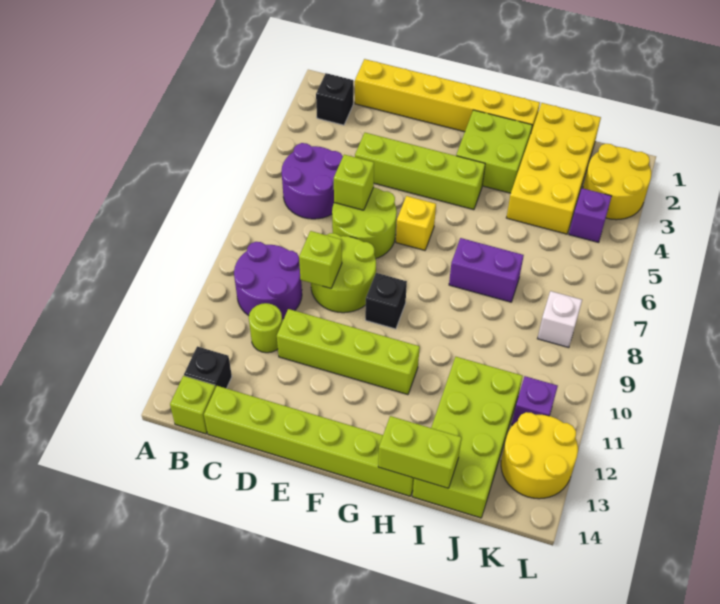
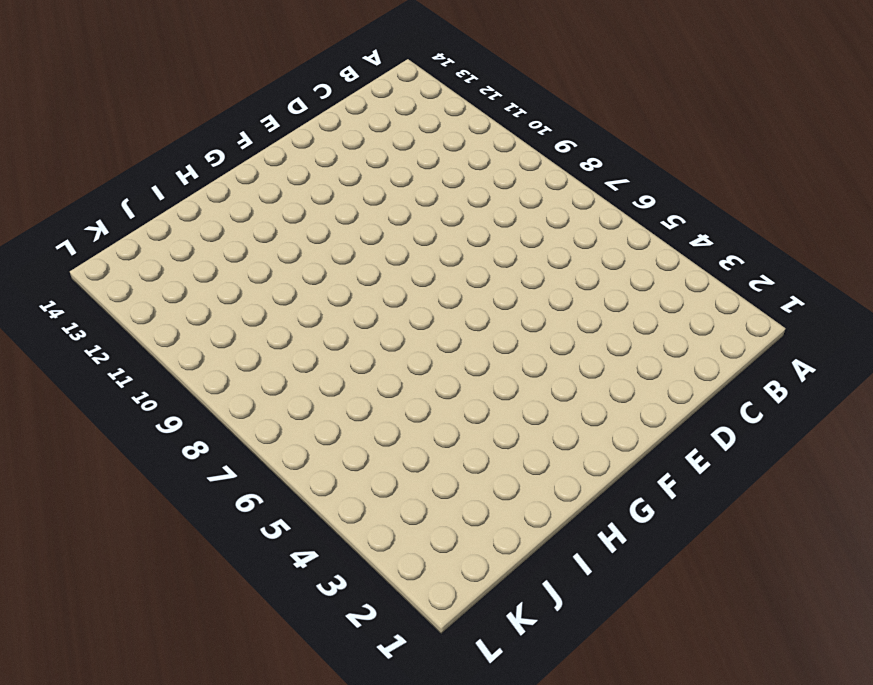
none -> black brick B2 level 1
none -> purple round brick B5:C6 level 1
none -> purple round brick B9:C10 level 1

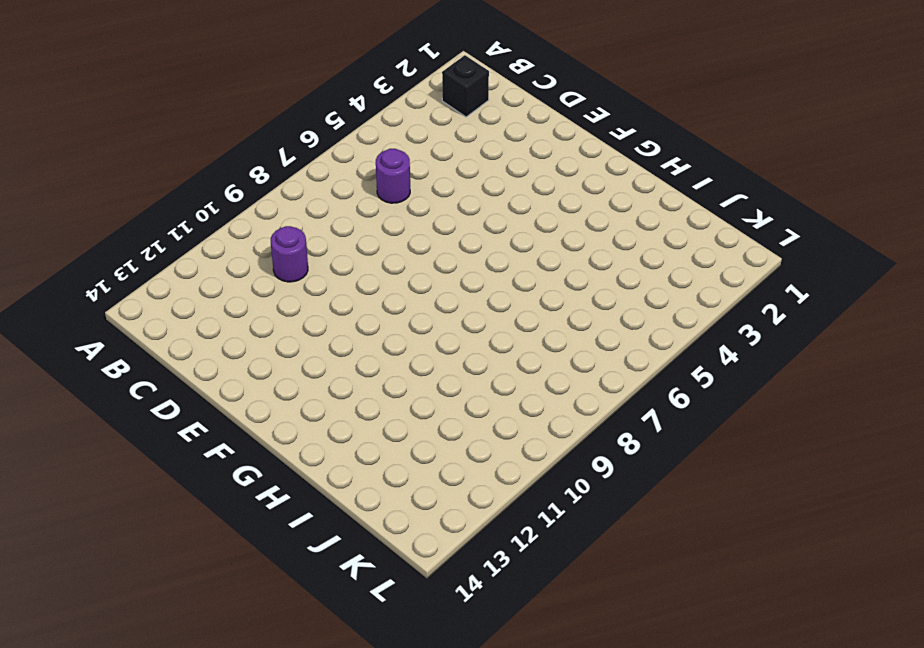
purple round brick C6 level 1 -> purple round brick B5:C6 level 1
purple round brick C10 level 1 -> purple round brick B9:C10 level 1
none -> black brick B13 level 1
none -> lime brick B14 level 1
none -> yellow brick C1:H1 level 1

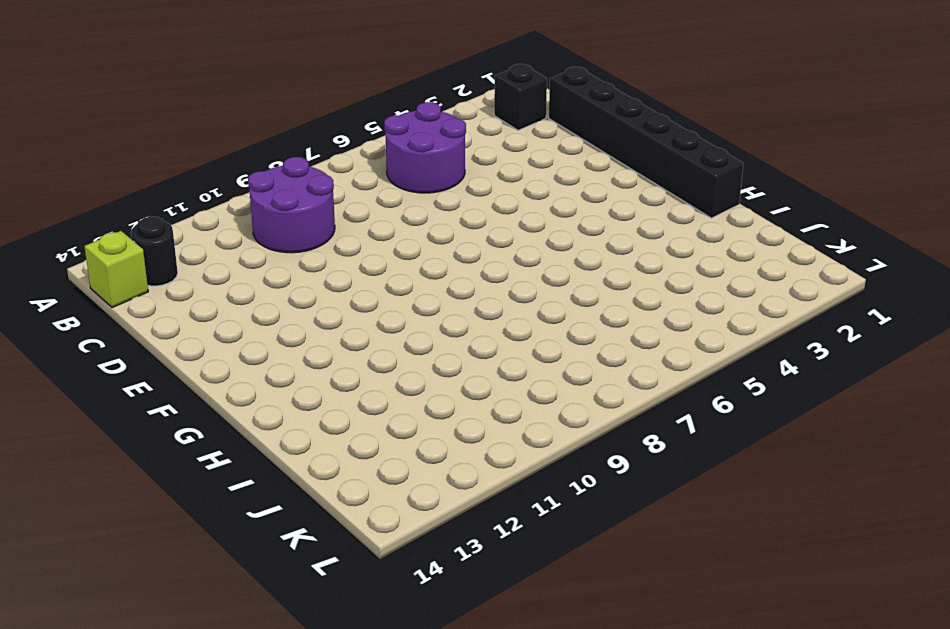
black round brick B13 level 1 -> black brick B13 level 1
black brick C1:H1 level 1 -> yellow brick C1:H1 level 1
none -> lime round brick C11 level 1
none -> lime brick C14:H14 level 1
none -> lime brick D4:G4 level 1

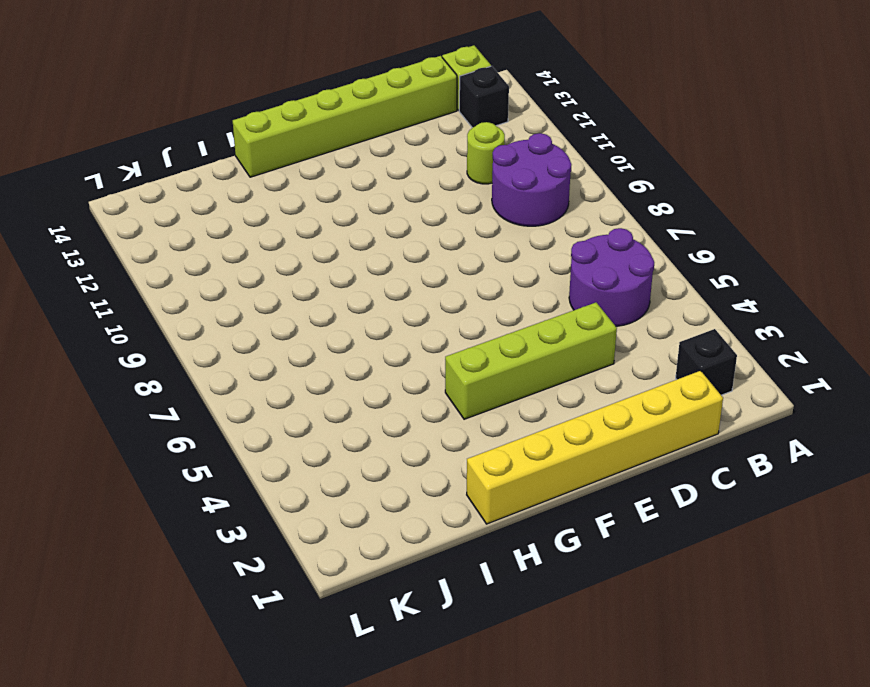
none -> lime round brick D6:E7 level 1
none -> lime round brick D8:E9 level 1
none -> lime brick D11:G11 level 1

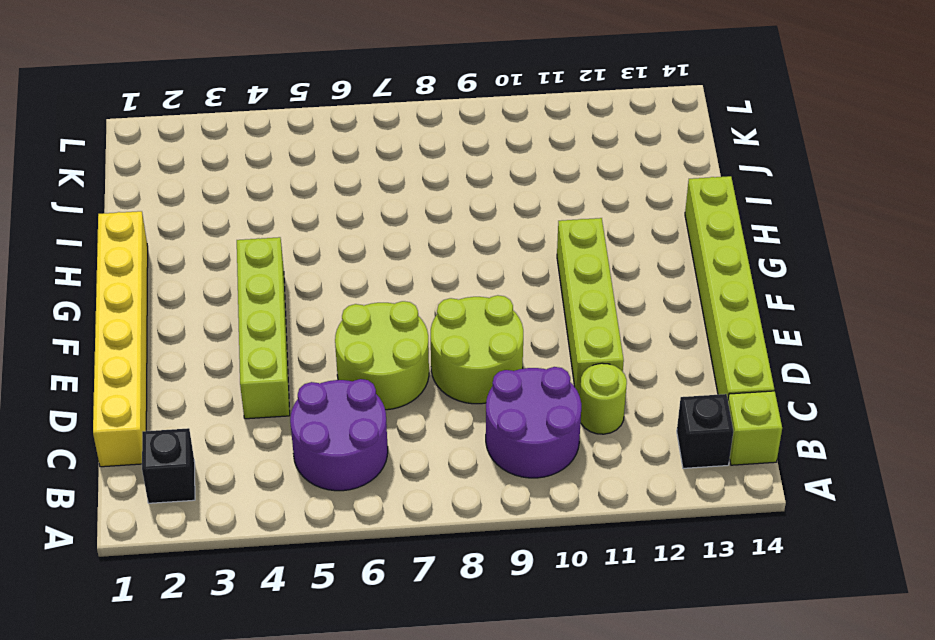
none -> yellow brick F6 level 1
none -> black brick F9 level 1
none -> lime brick G2:H3 level 1

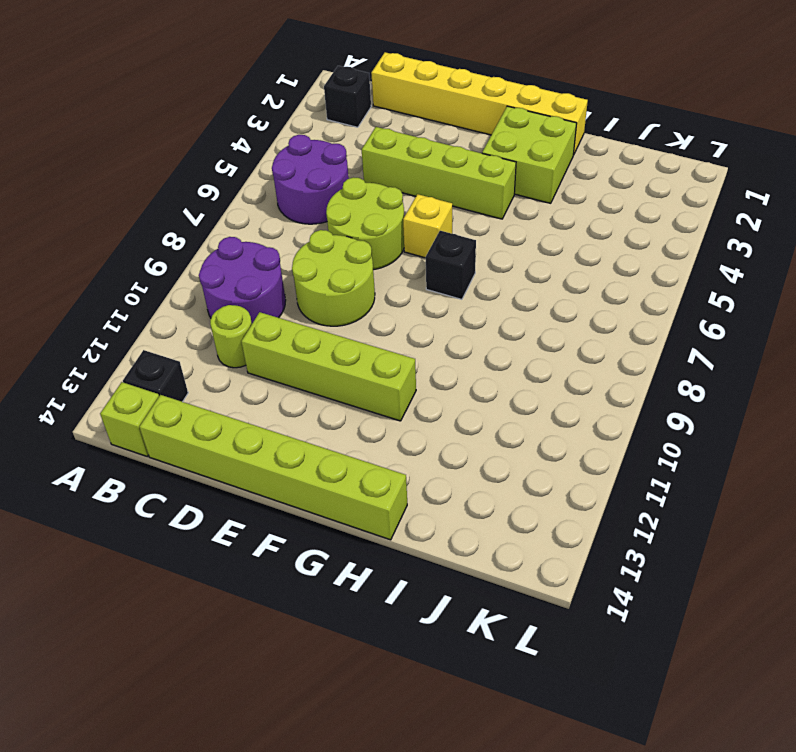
black brick G7 level 1 -> black brick F9 level 1
none -> purple brick H7:I7 level 1
none -> yellow brick I1:J4 level 1
none -> lime brick I11:J14 level 1

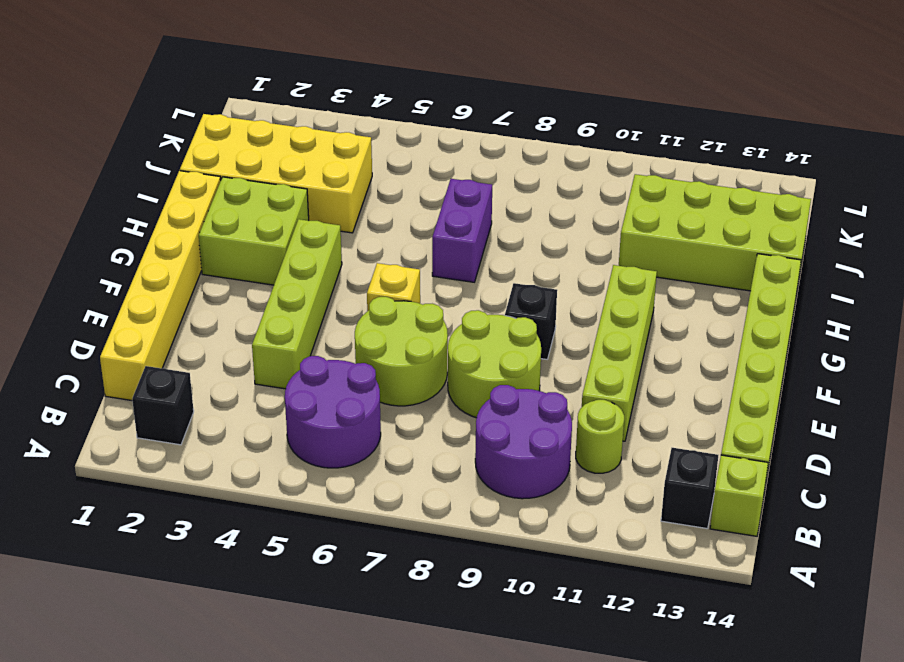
none -> yellow round brick K2:L3 level 1
none -> purple brick K4 level 1
none -> white brick K8 level 1

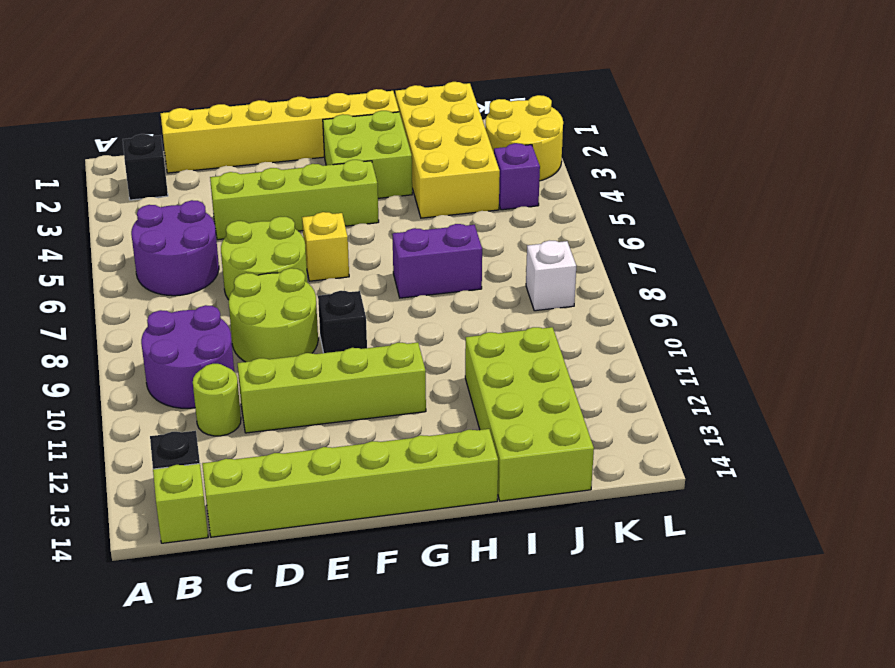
none -> purple brick K11 level 1
none -> yellow round brick K12:L13 level 1
none -> lime brick D6 level 2

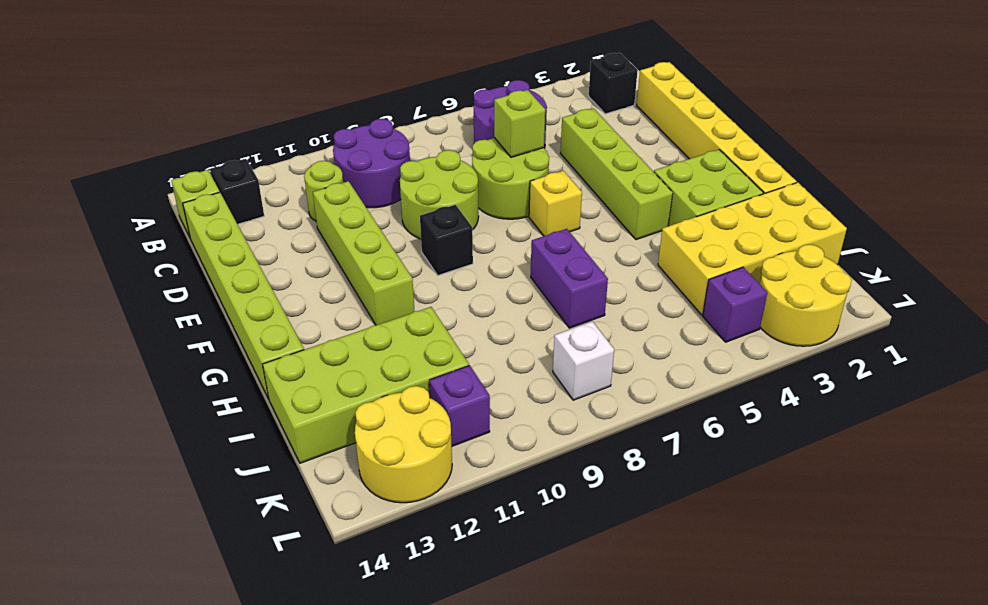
none -> lime brick D9 level 2
none -> lime brick H14:I14 level 2

